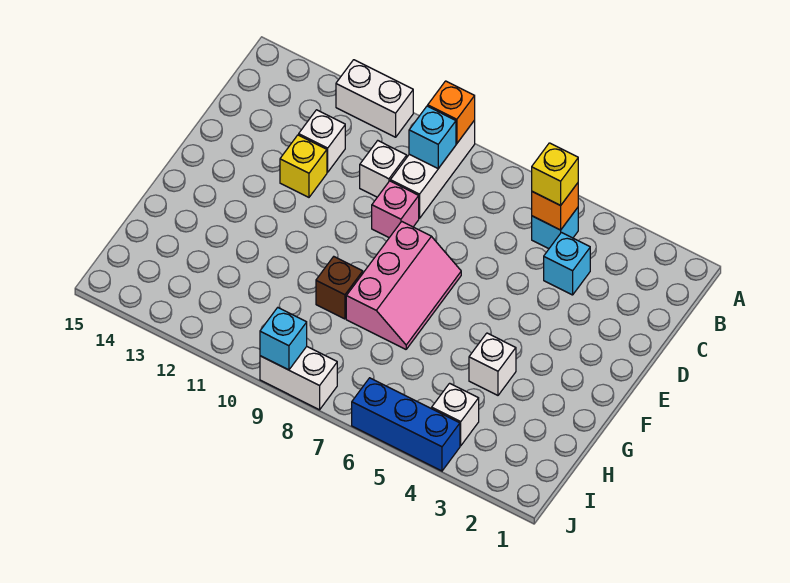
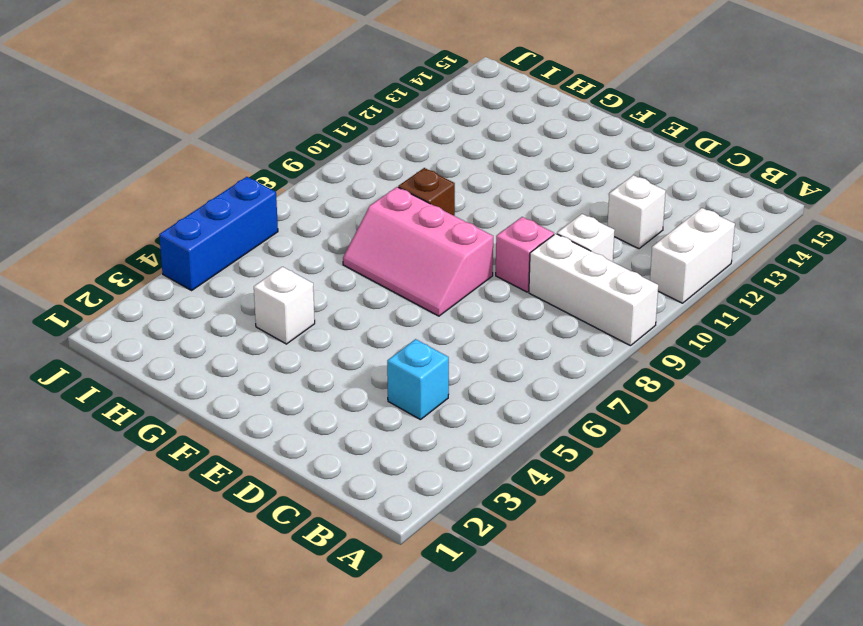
none -> cyan brick B5 level 1
none -> yellow brick D12 level 1
none -> white brick I4 level 1

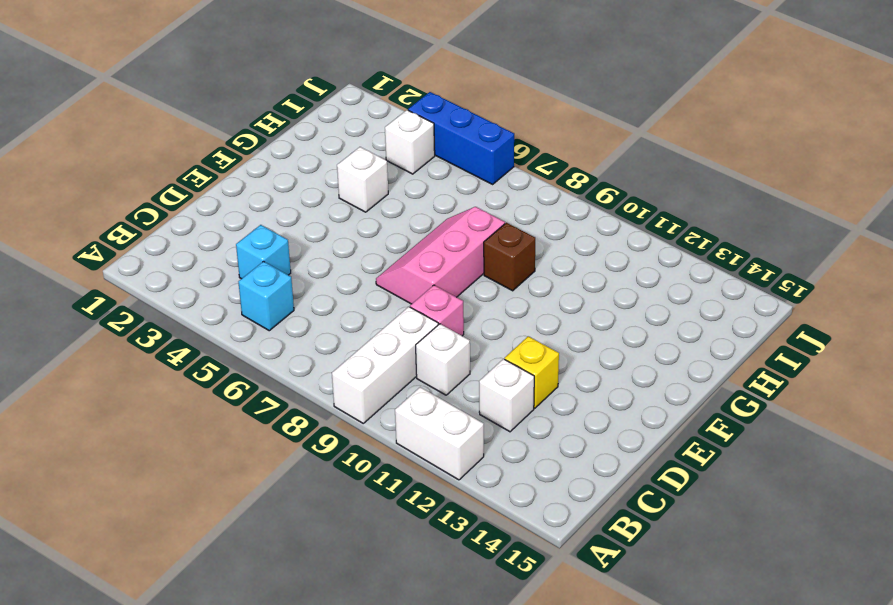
none -> white brick J8:J9 level 1
none -> orange brick A9 level 2
none -> orange brick B5 level 2

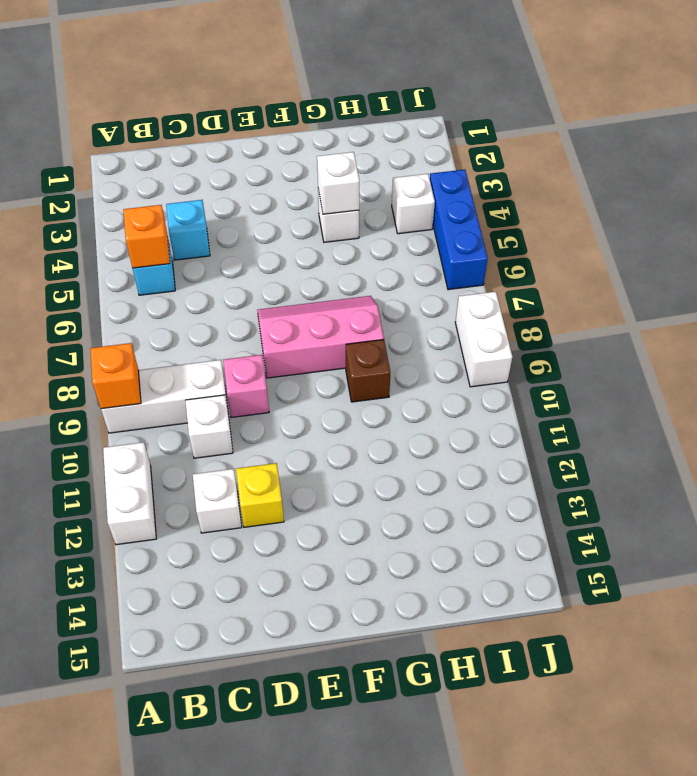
white brick G4 level 2 -> none
none -> cyan brick B9 level 2
none -> cyan brick J9 level 2
none -> yellow brick B5 level 3

